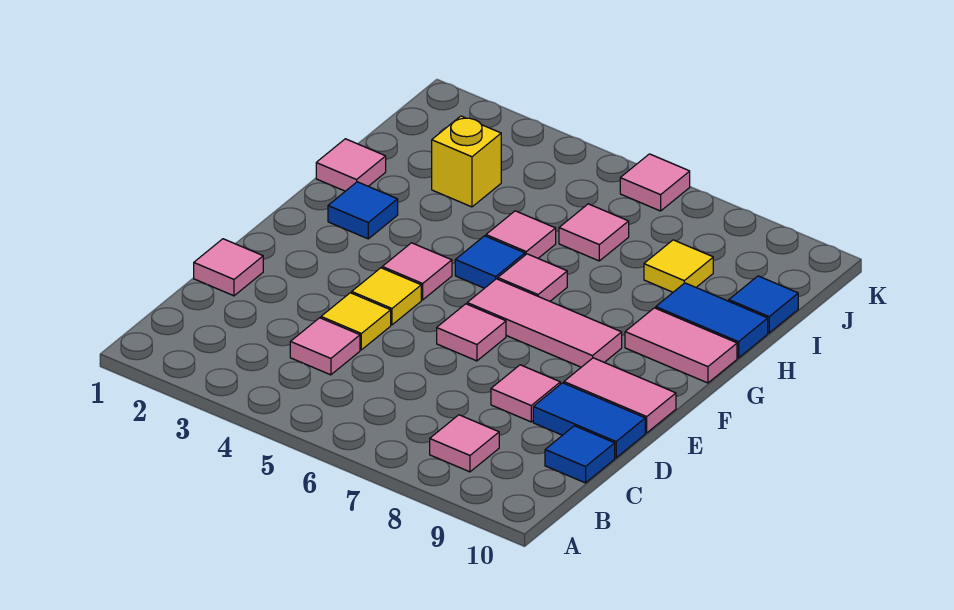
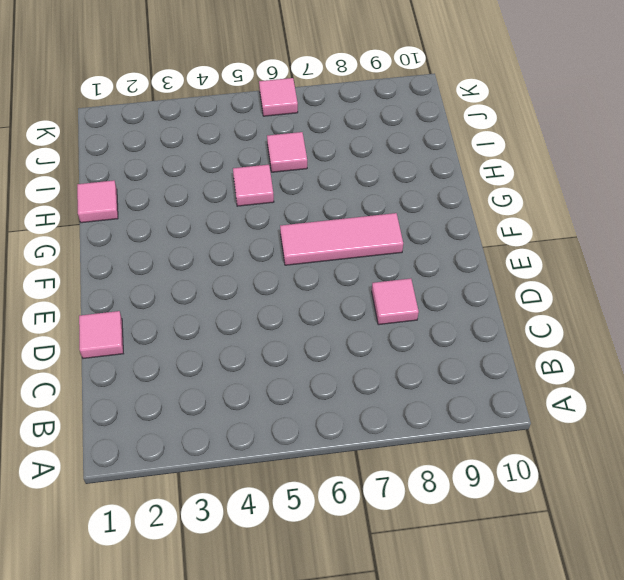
none -> pink tile B8 level 1
none -> pink tile C4 level 1
none -> blue tile C10 level 1

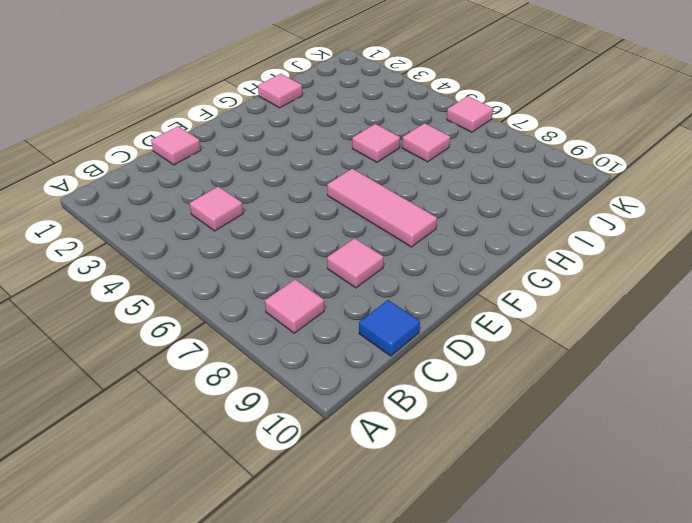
none -> yellow tile D4 level 1
none -> blue tile D9:D10 level 1
none -> yellow tile E4 level 1

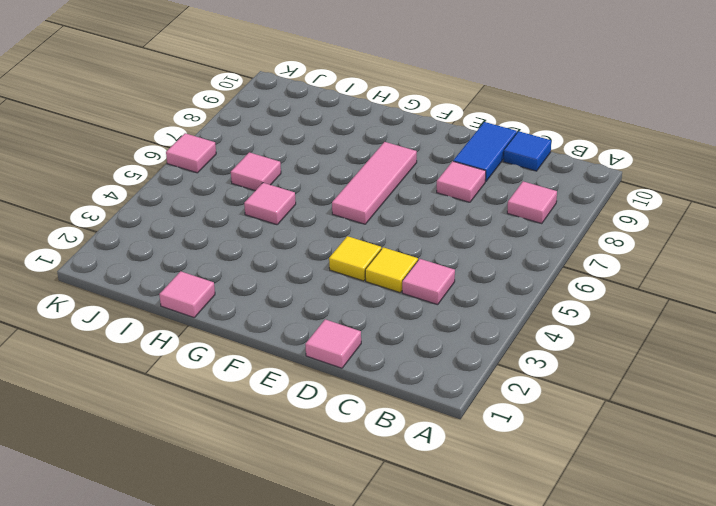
none -> pink tile E6 level 1
none -> pink tile E9:E10 level 1
none -> pink tile F4 level 1

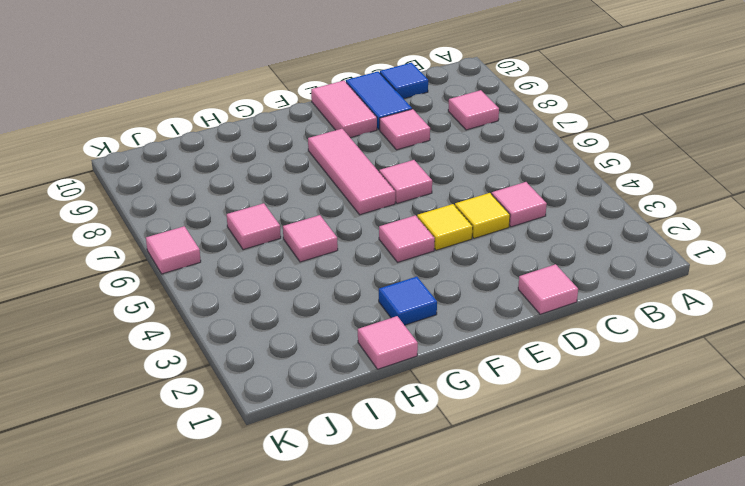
none -> blue tile G5 level 1
none -> pink tile G6 level 1
none -> pink tile G9:G10 level 1

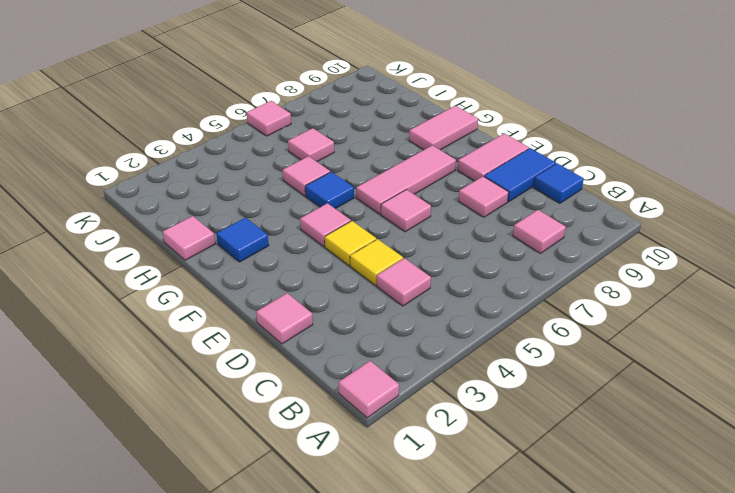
pink tile A1 level 1 -> pink tile G6 level 1
none -> blue tile H9:H10 level 1
none -> yellow brick I3 level 1
none -> yellow tile I8 level 1

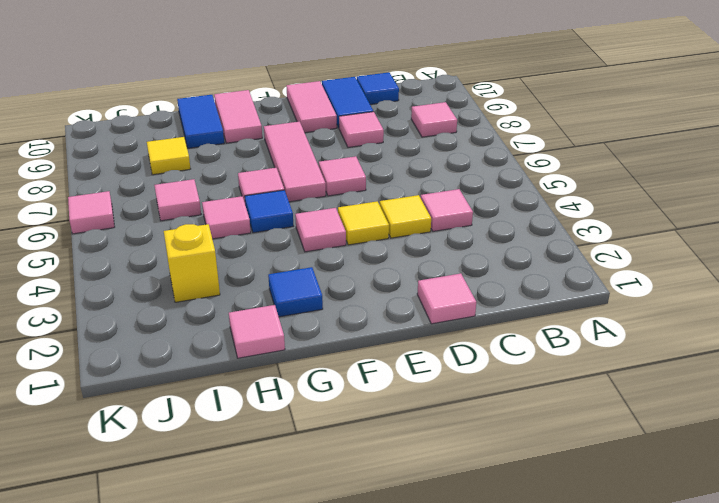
none -> blue tile I10 level 1

